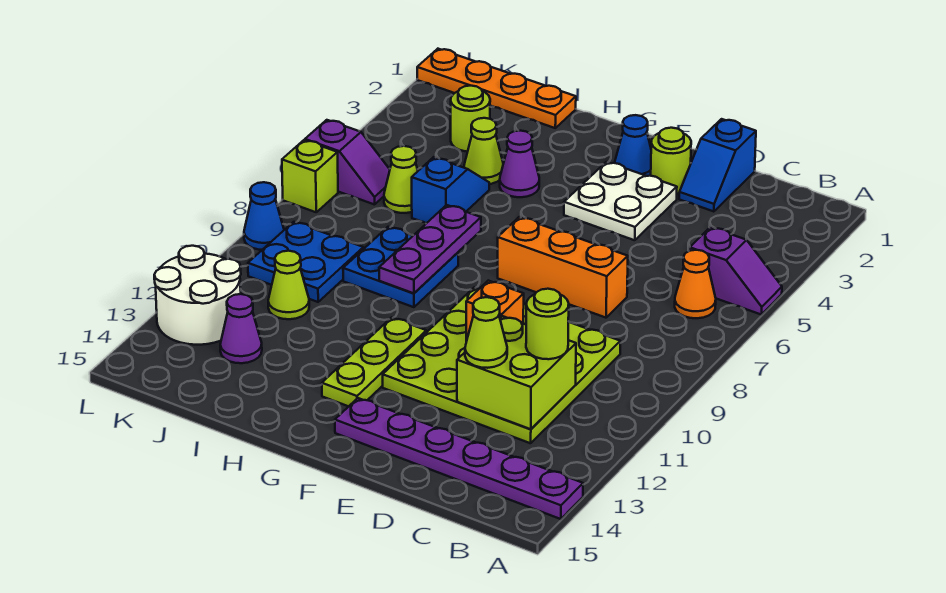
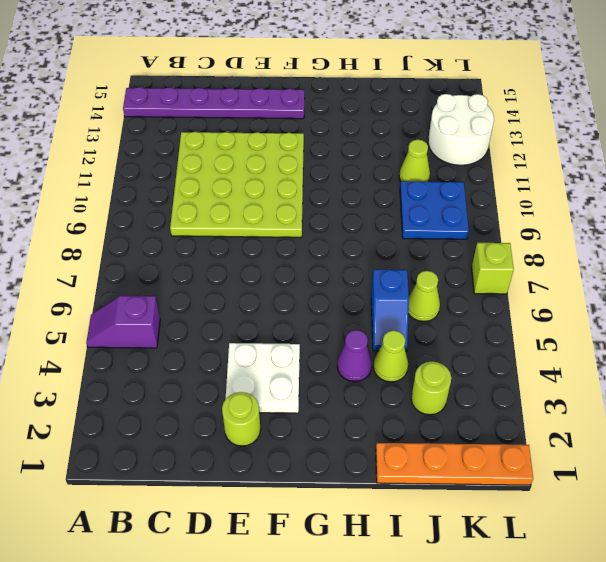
none -> orange cone B6 level 1
none -> blue slope D1:D2 level 1 top 1
none -> orange brick D7:F7 level 1

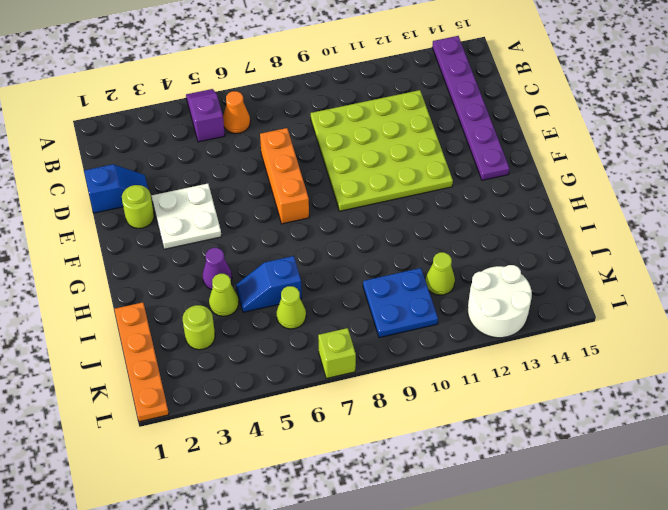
none -> blue cone F2 level 1
none -> lime plate G11:G13 level 1
none -> blue plate H8:I9 level 1

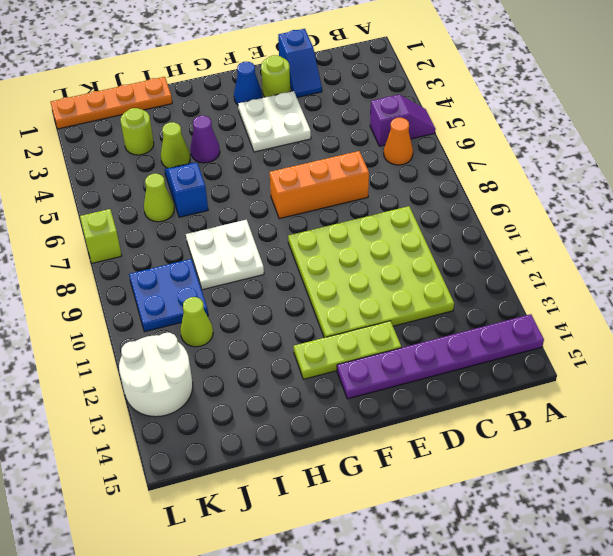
lime plate E13:G13 level 1 -> lime plate G11:G13 level 1
white plate H8:I9 level 1 -> blue plate H8:I9 level 1
none -> purple cone J13 level 1
none -> purple slope K6:L6 level 1 top L
none -> blue cone L9 level 1

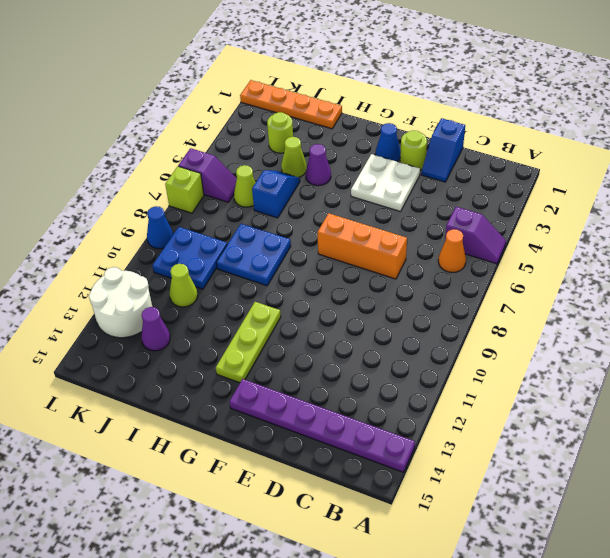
none -> lime plate C9:F12 level 1
none -> lime brick C11:D12 level 2
none -> orange brick E10 level 2

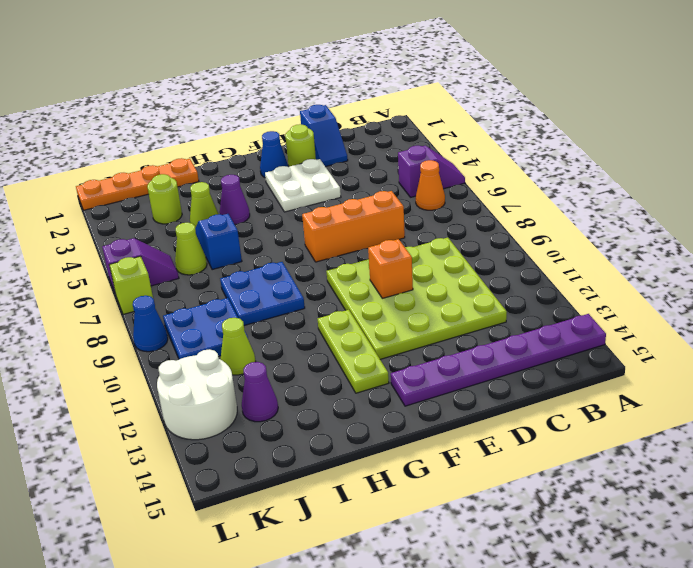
none -> lime brick C11:D12 level 2
none -> purple plate H7:H9 level 2
none -> lime round brick C11 level 3

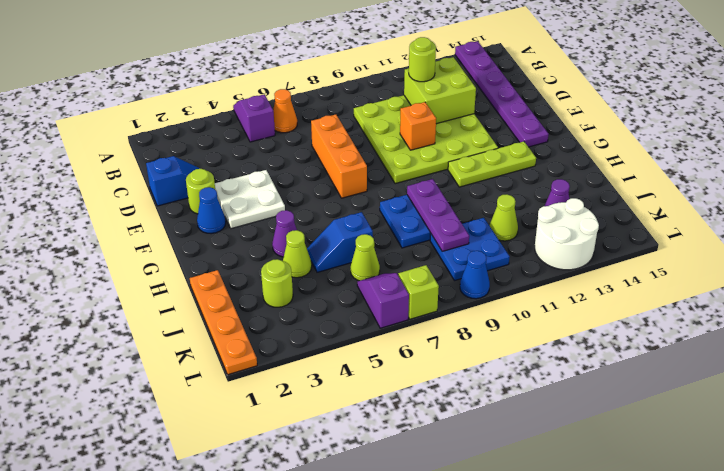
purple plate H9:J9 level 2 -> purple plate H7:H9 level 2
none -> lime cone D12 level 3

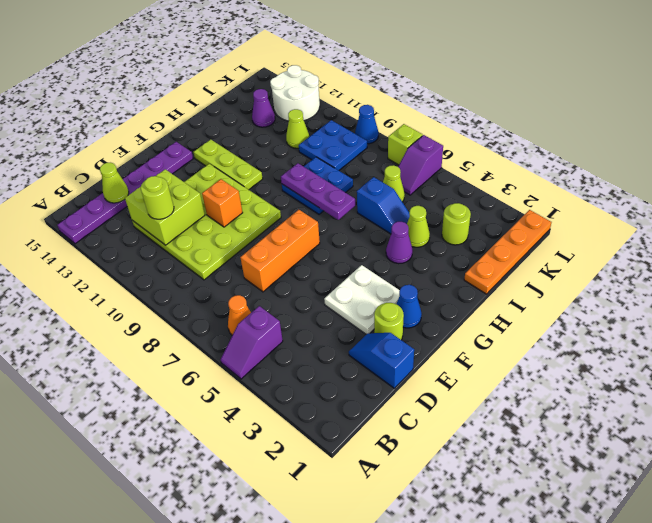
lime cone C14 level 2 -> lime cone D12 level 3

